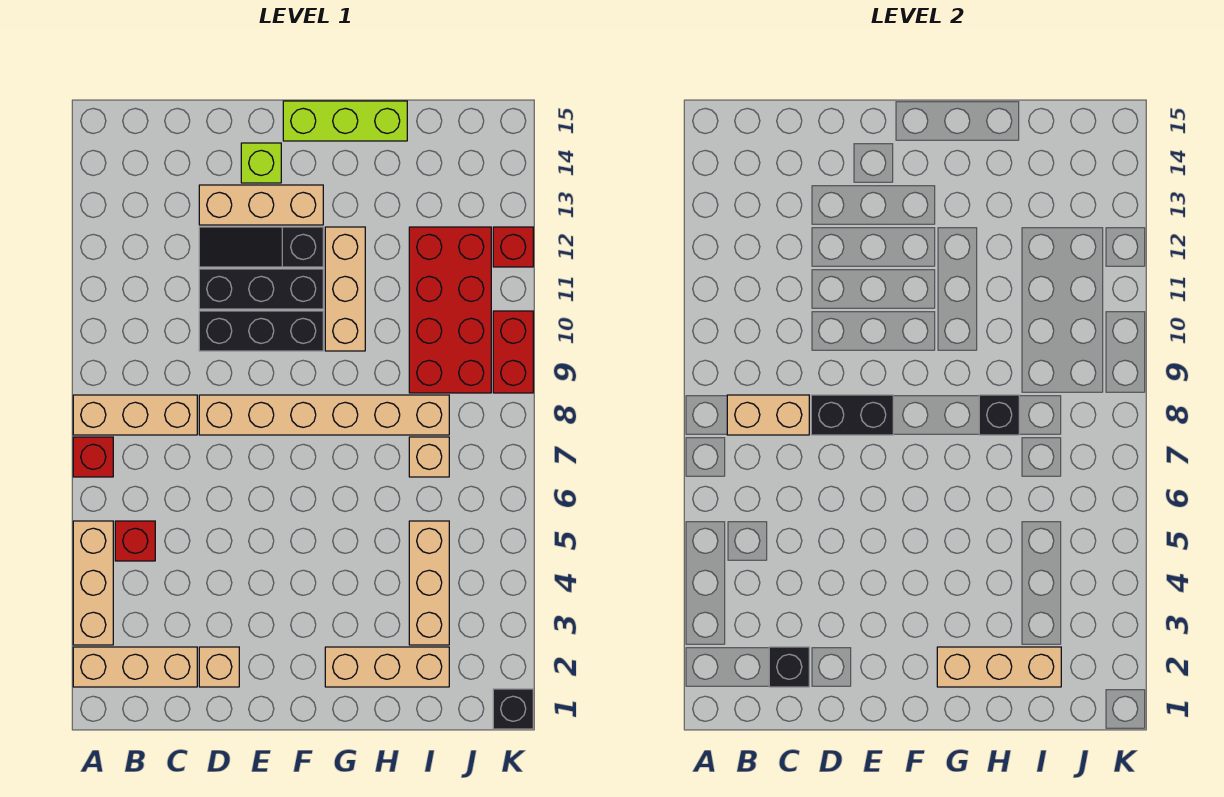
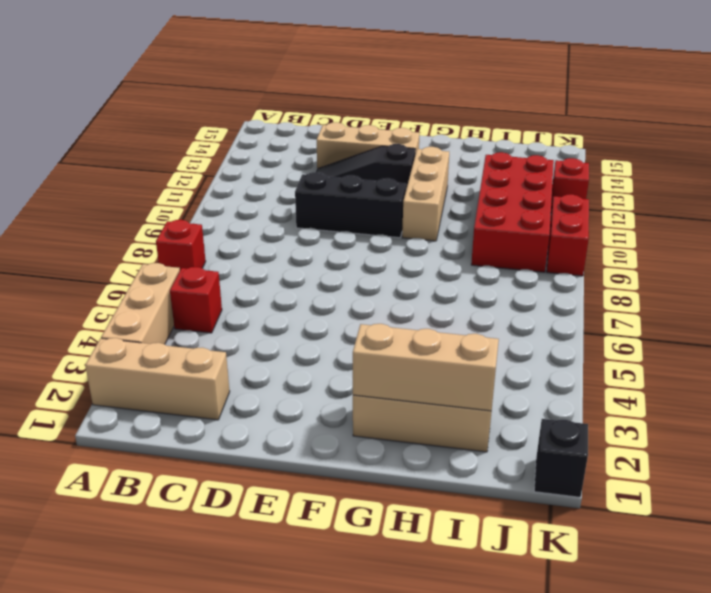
none -> tan brick A8:C8 level 1
none -> tan brick D2 level 1
none -> tan brick D8:I8 level 1

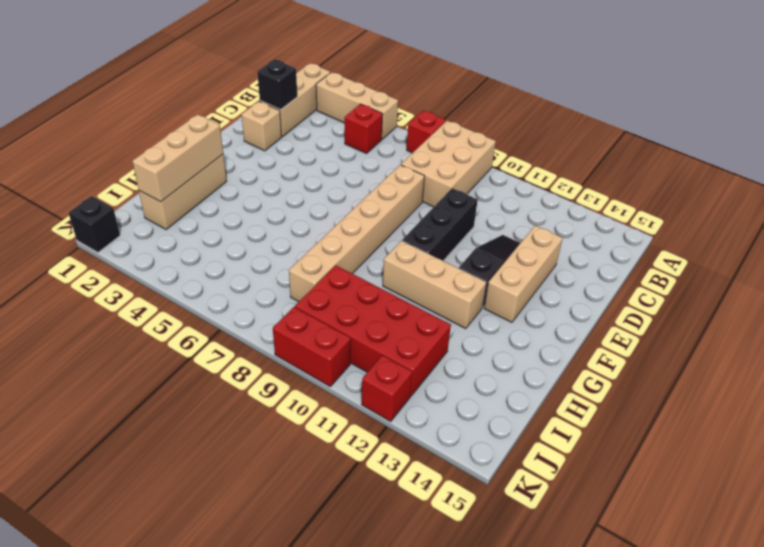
tan brick A8:C9 level 1 -> tan brick A8:C8 level 1
none -> black brick D11:F11 level 1
none -> lime brick E14 level 1
none -> lime brick F15:H15 level 1

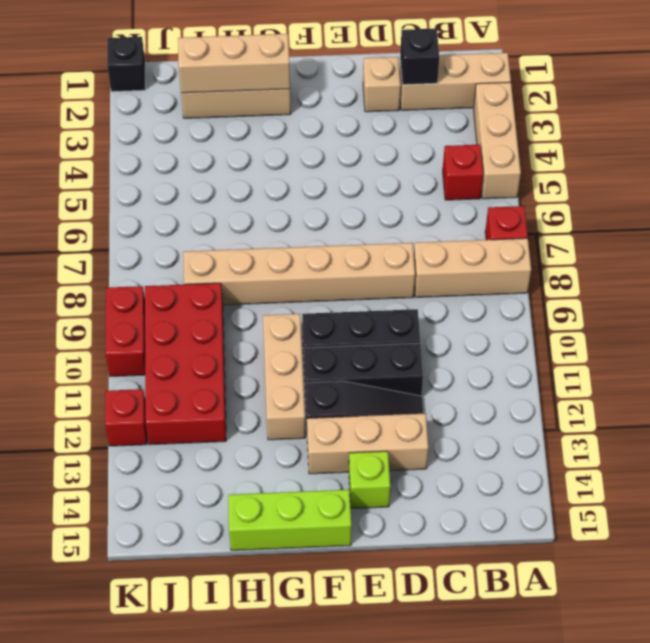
none -> tan brick I3:I5 level 1
none -> tan brick I7 level 1
none -> tan brick B8:C8 level 2

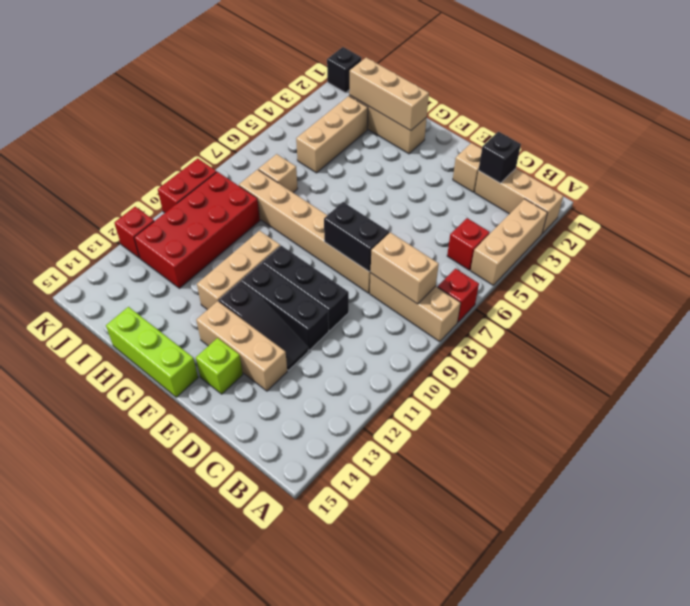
none -> black brick H8 level 2

